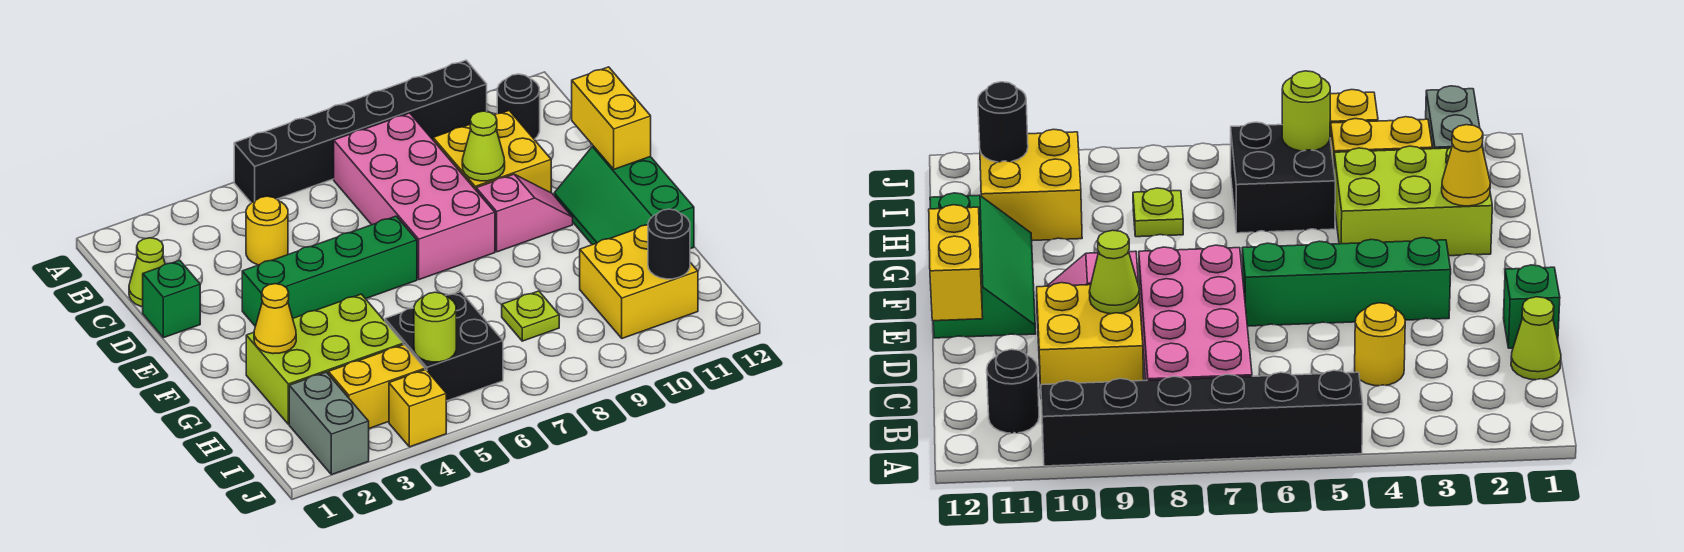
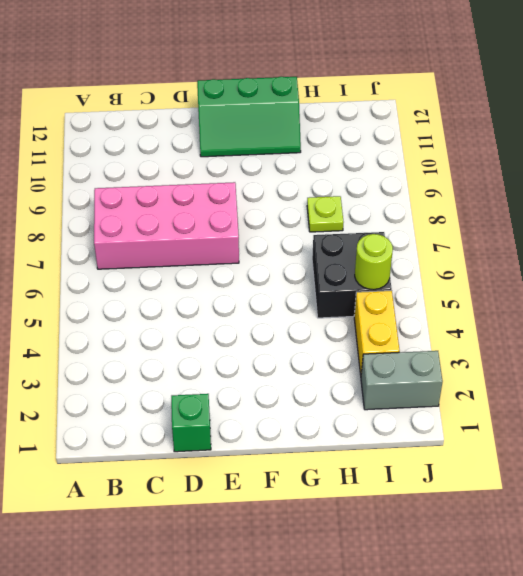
none -> black brick A5:A10 level 1
none -> black round brick B11 level 1
none -> lime cone C1 level 1

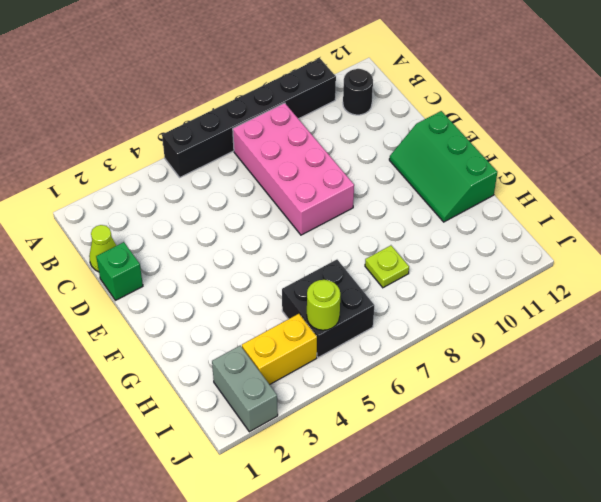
none -> yellow round brick C4 level 1
none -> yellow brick C9:D10 level 1
none -> green brick E3:E6 level 1

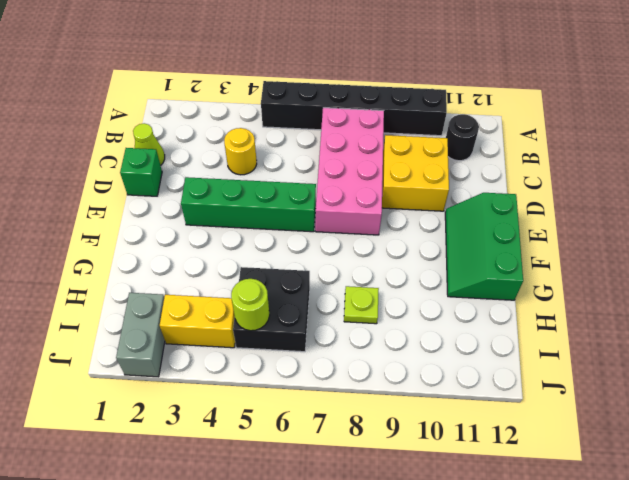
none -> pink slope E9:E10 level 1 top 9
none -> lime brick G2:H4 level 1
none -> yellow brick H10:I11 level 1

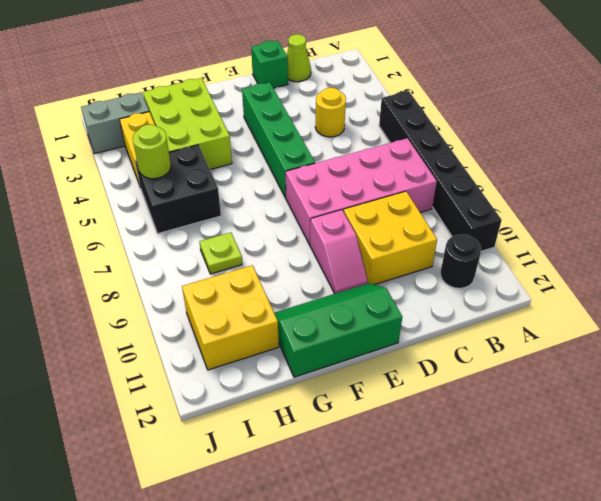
none -> yellow brick J4 level 1
none -> lime cone D9 level 2
none -> yellow brick D12:E12 level 2

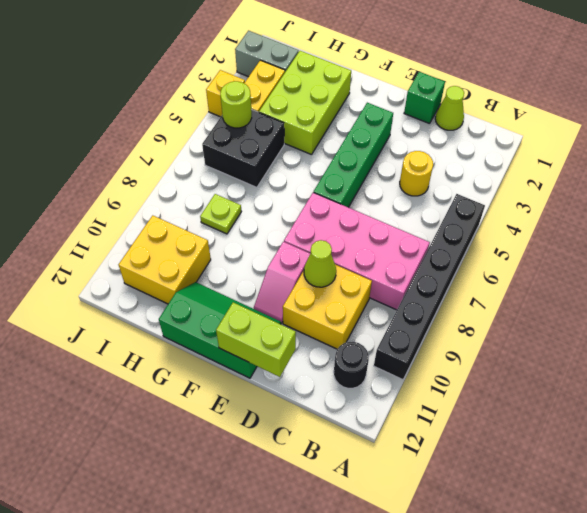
lime brick D12:E12 level 2 -> yellow brick D12:E12 level 2
none -> yellow cone G2 level 2
none -> black round brick I11 level 2

